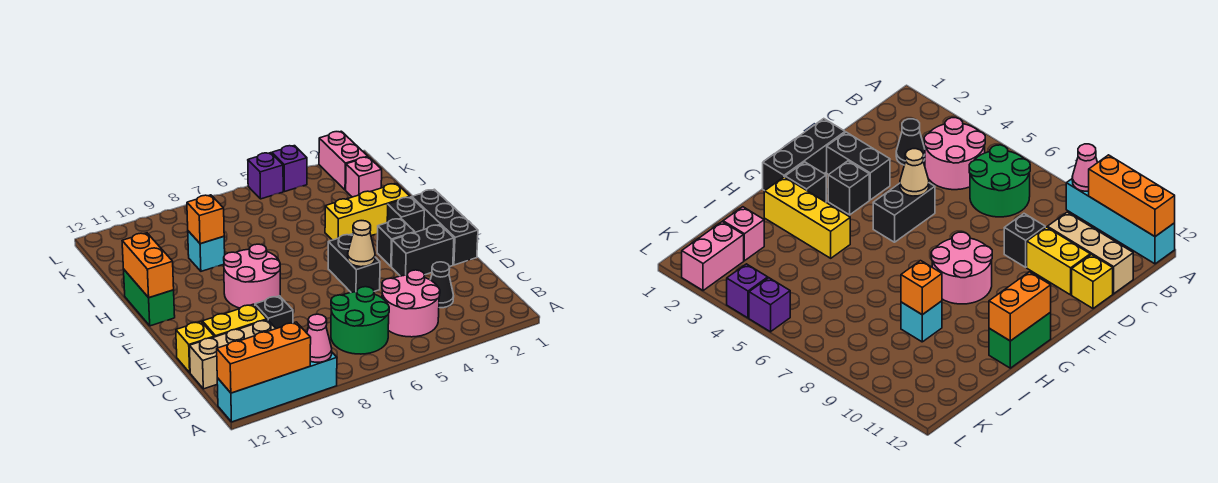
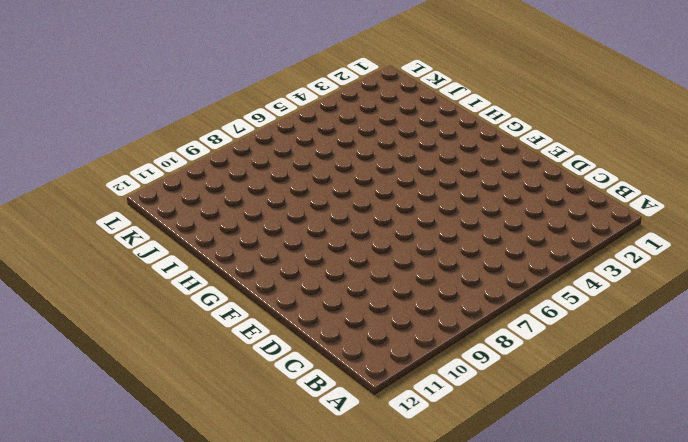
none -> cyan brick A9:A12 level 1
none -> pink round brick B4:C5 level 1
none -> green round brick B6:C7 level 1

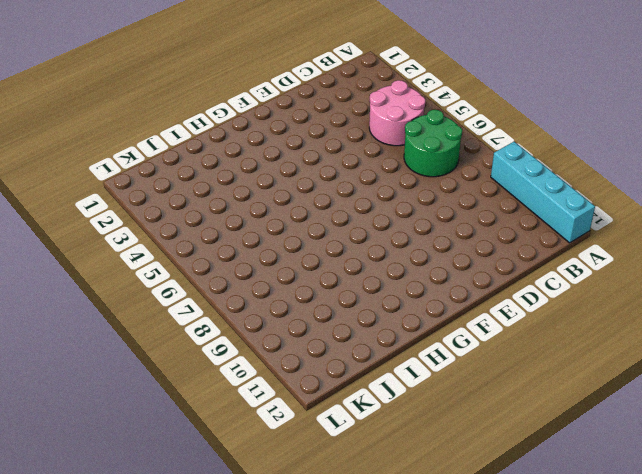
none -> black cone C3 level 1
none -> tan brick C10:C12 level 1
none -> black brick D9 level 1

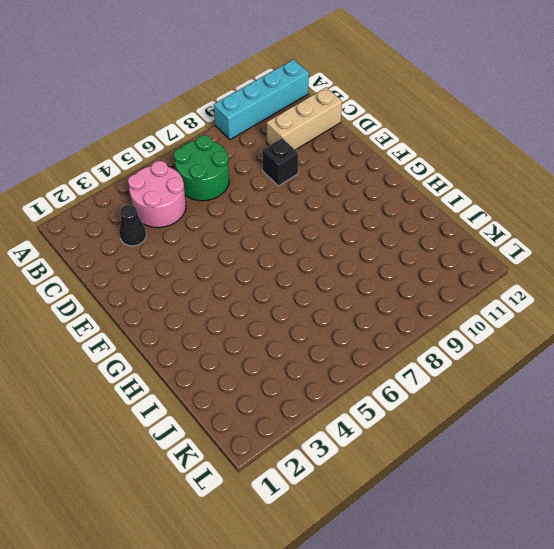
none -> yellow brick D10:D11 level 1
none -> yellow brick D12 level 1
none -> black brick E1:G1 level 1

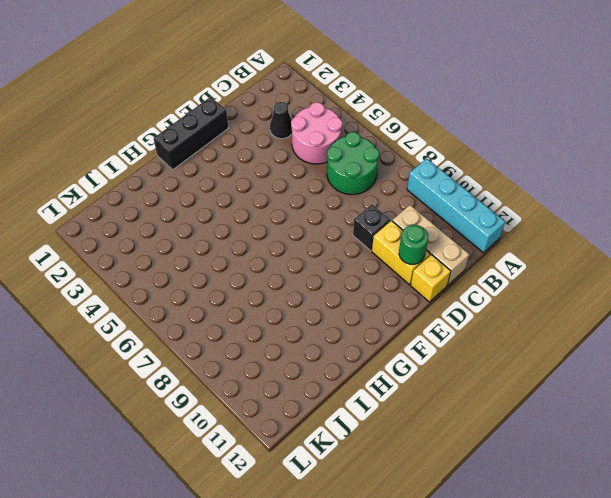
green round brick D11 level 2 -> none
none -> black brick E2:E3 level 1
none -> black brick E5:F5 level 1
none -> black brick F3 level 1

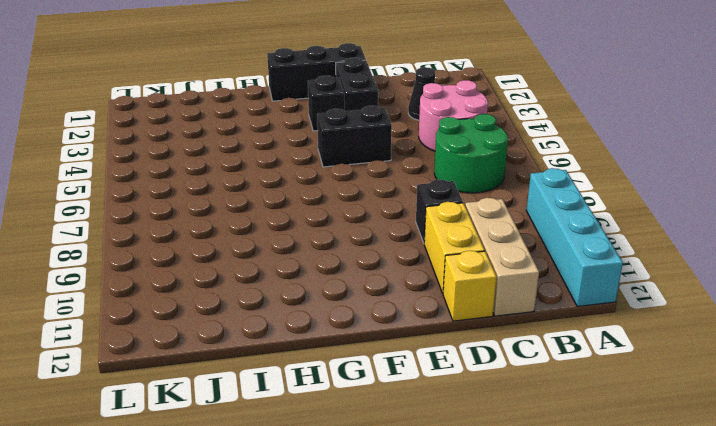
none -> pink round brick F8:G9 level 1
none -> black brick G2 level 1
none -> green brick G12:H12 level 1

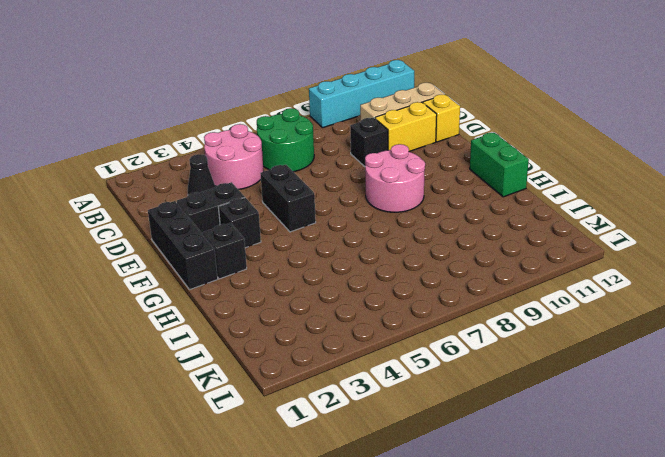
none -> yellow brick H2:H4 level 1
none -> cyan brick I9 level 1
none -> pink brick J2 level 1

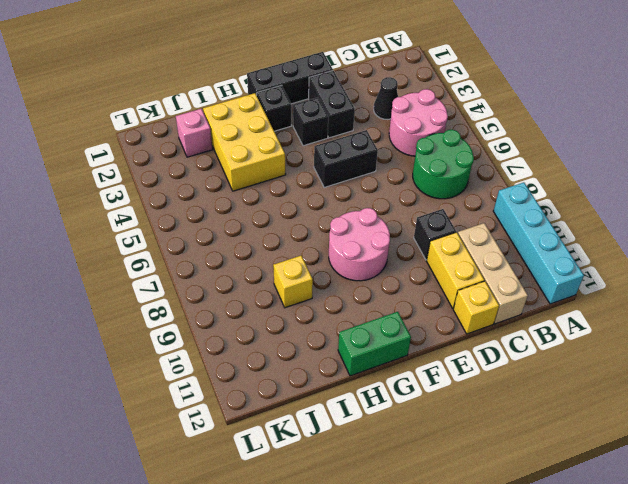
yellow brick H2:I4 level 1 -> yellow brick H2:H4 level 1
yellow brick I9 level 1 -> cyan brick I9 level 1
none -> pink brick K2:L2 level 1
none -> purple brick L4 level 1
none -> purple brick L5 level 1

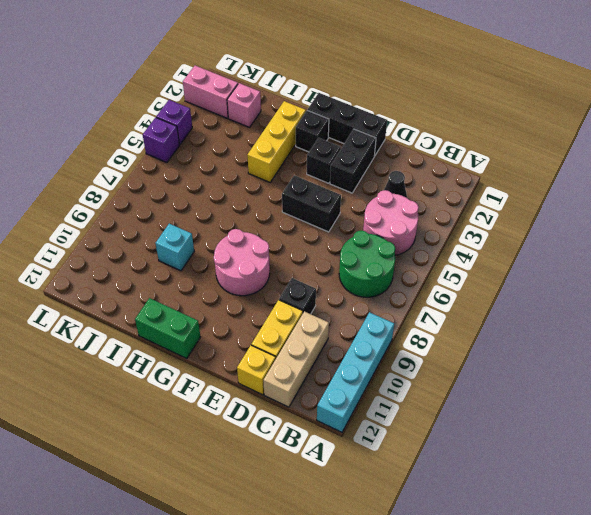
none -> pink cone A9 level 2
none -> orange brick A10:A12 level 2
none -> tan cone E5 level 2

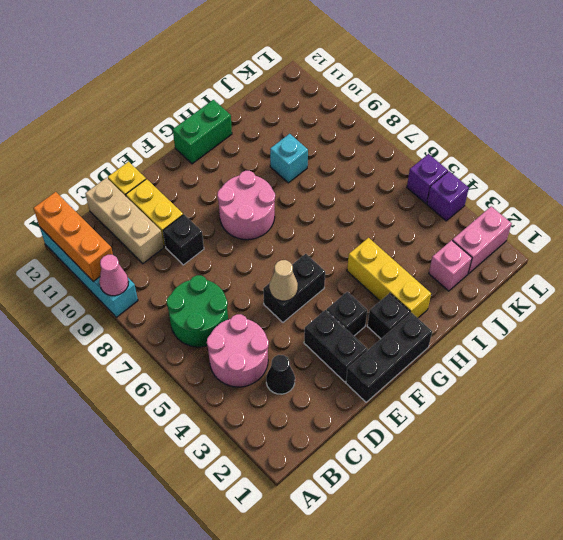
none -> orange brick G12:H12 level 2
none -> orange brick I9 level 2

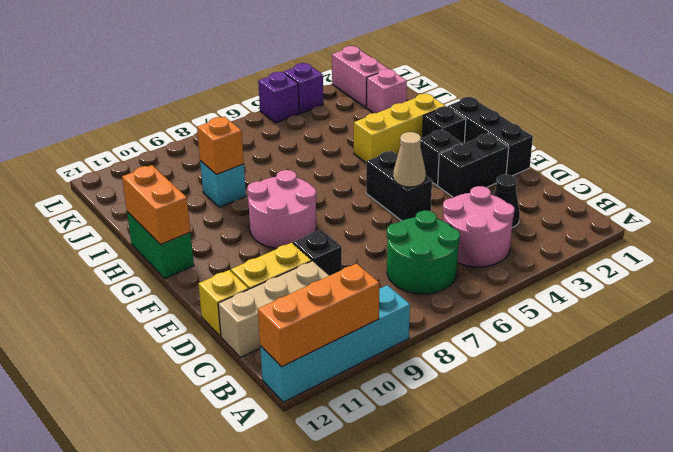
none -> pink cone A9 level 2

